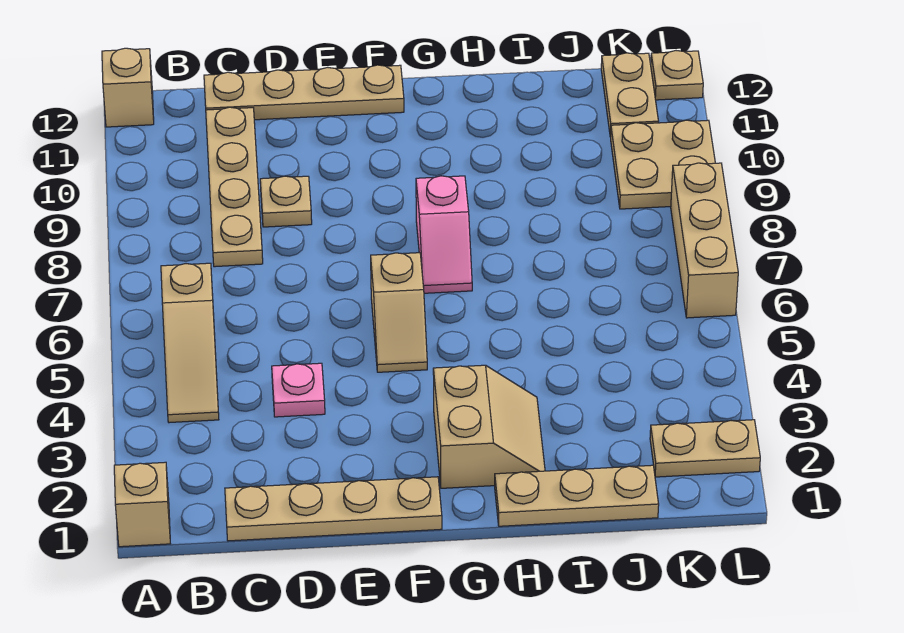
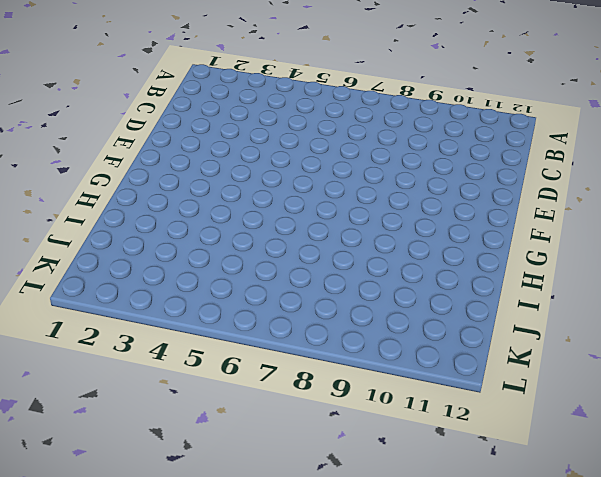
none -> tan brick A1 level 1
none -> tan brick A12 level 1
none -> tan slope B4:B6 level 1 top 6

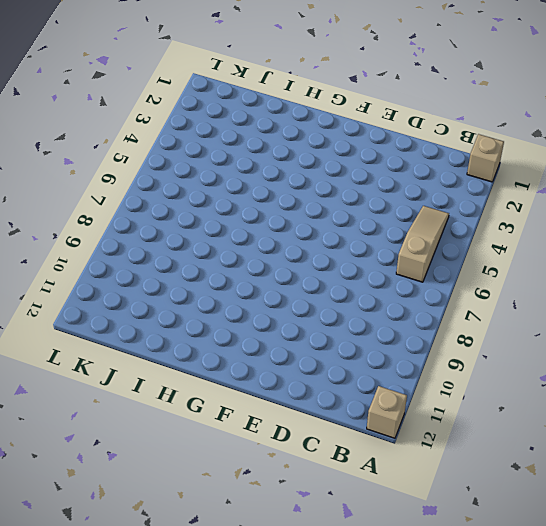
none -> tan plate C1:F1 level 1
none -> tan plate C8:C11 level 1
none -> tan plate C12:F12 level 1

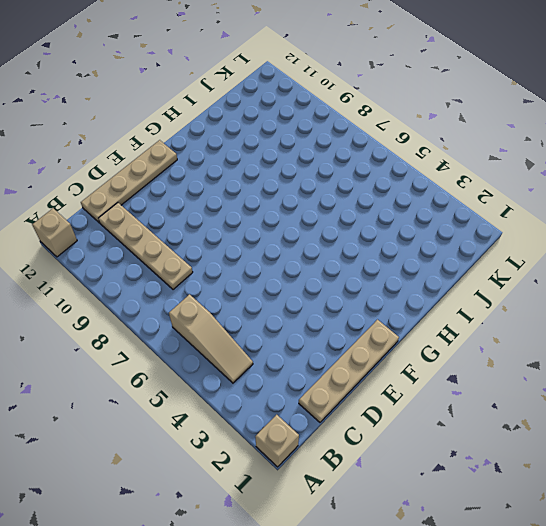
none -> pink plate D4 level 1
none -> tan plate D9 level 1
none -> tan slope F5:F6 level 1 top 6

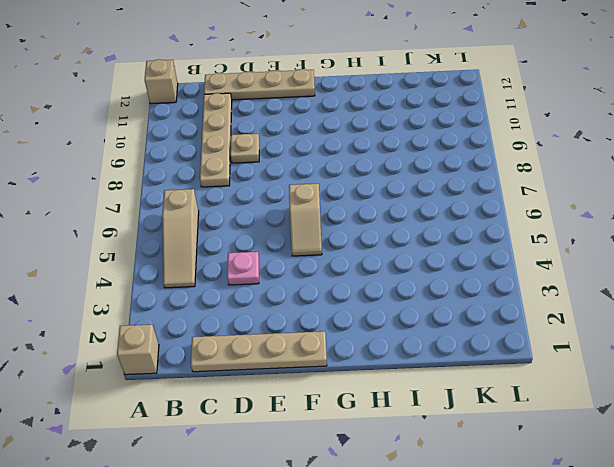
none -> tan slope G2:H3 level 1 top G
none -> pink slope G7:G8 level 1 top 8
none -> tan plate H1:J1 level 1

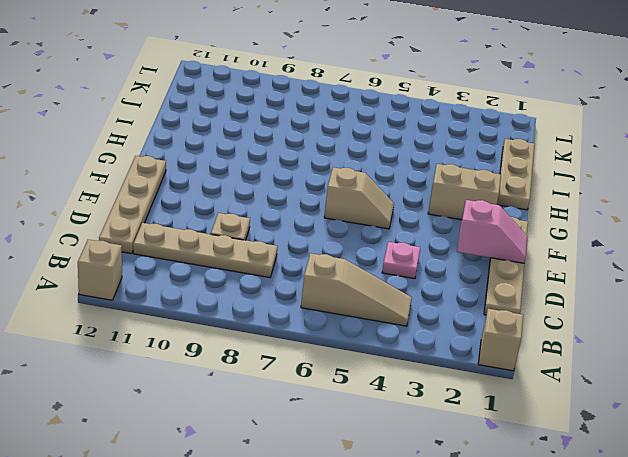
pink slope E1:E2 level 2 top 2 -> pink slope G7:G8 level 1 top 8
none -> tan plate K2:L2 level 1
none -> tan plate K9:L10 level 1
none -> tan plate K11:K12 level 1

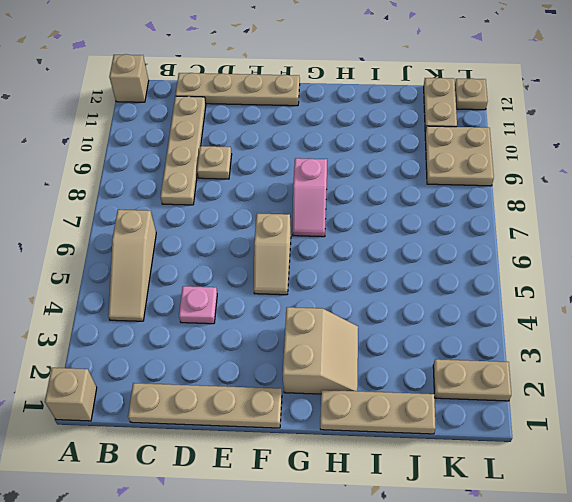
none -> tan brick L6:L8 level 1

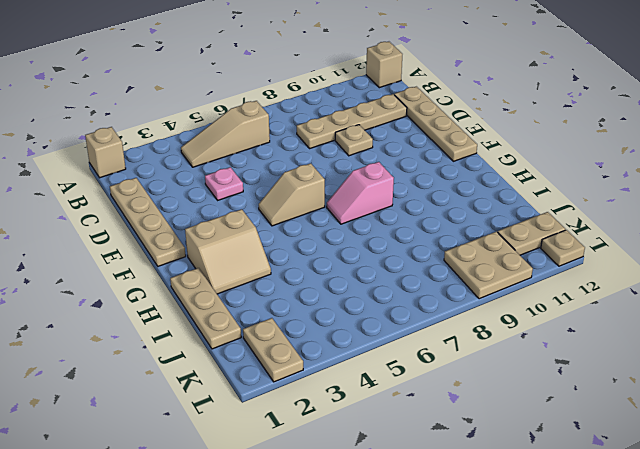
none -> tan brick L6:L8 level 1

